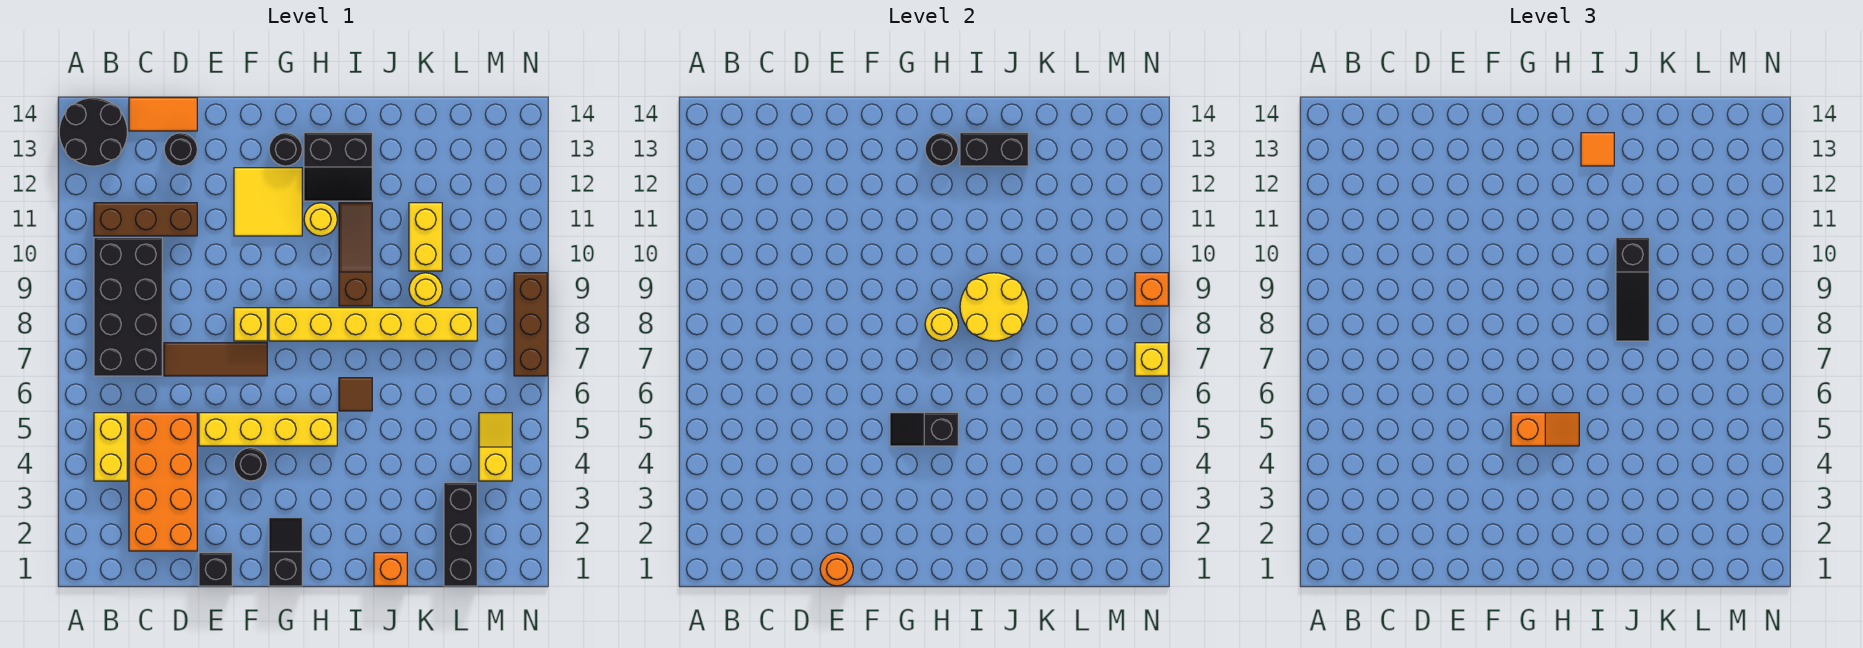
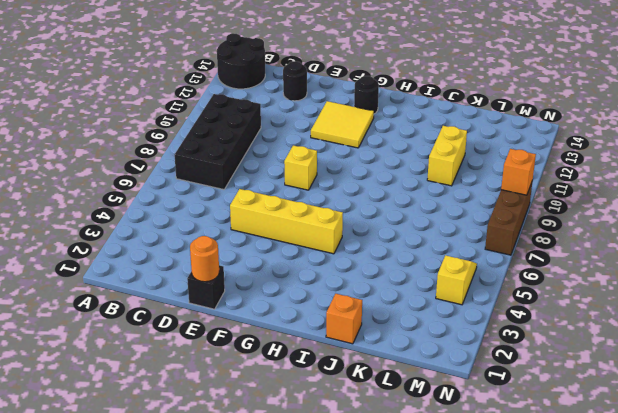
none -> yellow brick B4:B5 level 1
none -> brown brick B11:D11 level 1
none -> orange brick C2:D5 level 1
none -> orange tile C14:D14 level 1

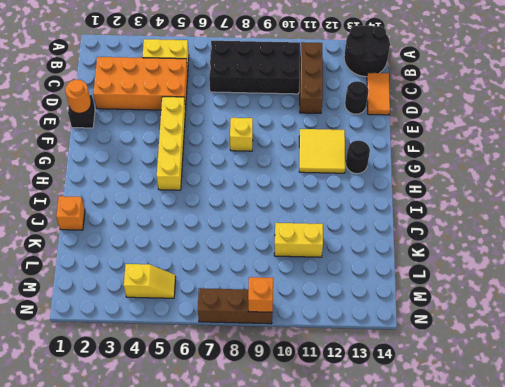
none -> brown tile D7:F7 level 1
none -> black round brick F4 level 1
none -> black slope G1:G2 level 1 top 1
none -> yellow brick G8:L8 level 1

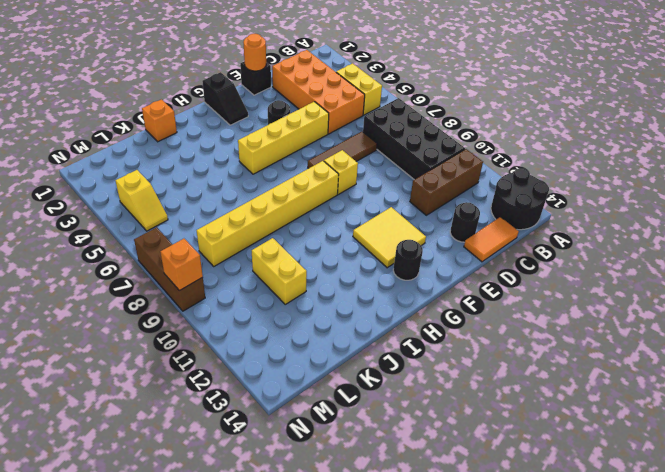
none -> yellow round brick H11 level 1
none -> black slope H12:I13 level 1 top 13
none -> brown tile I6 level 1
none -> brown slope I9:I11 level 1 top 9

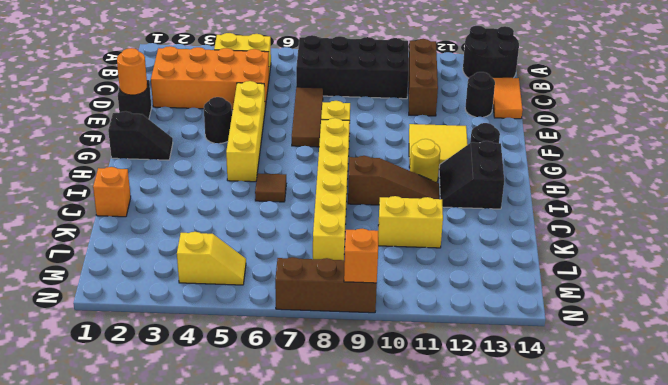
none -> yellow round brick K9 level 1
none -> black brick L1:L3 level 1
none -> black slope G5:H5 level 2 top H
none -> yellow round brick H8 level 2

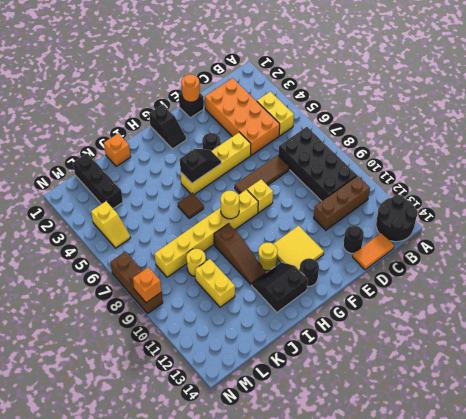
none -> black round brick H13 level 2
none -> yellow round brick I8:J9 level 2
none -> black brick I13:J13 level 2
none -> yellow brick N7 level 2

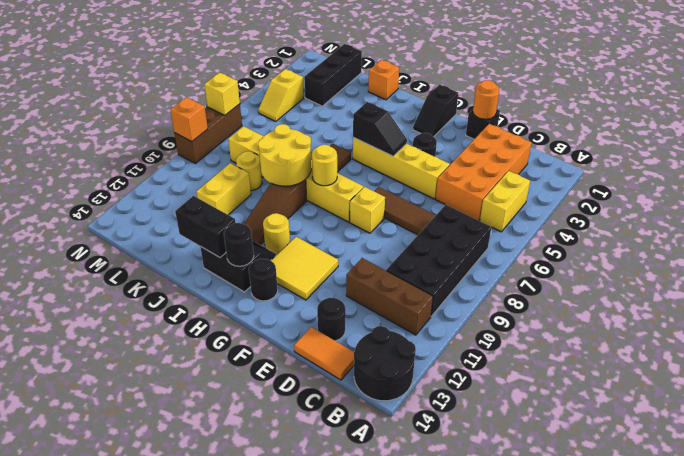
none -> orange slope G5:H5 level 3 top G
none -> orange tile I13 level 3
none -> black slope J8:J10 level 3 top 10

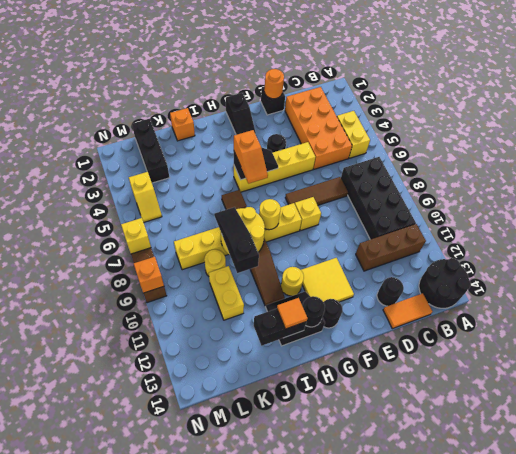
orange slope H5:H6 level 3 top 5 -> orange slope G5:H5 level 3 top G

